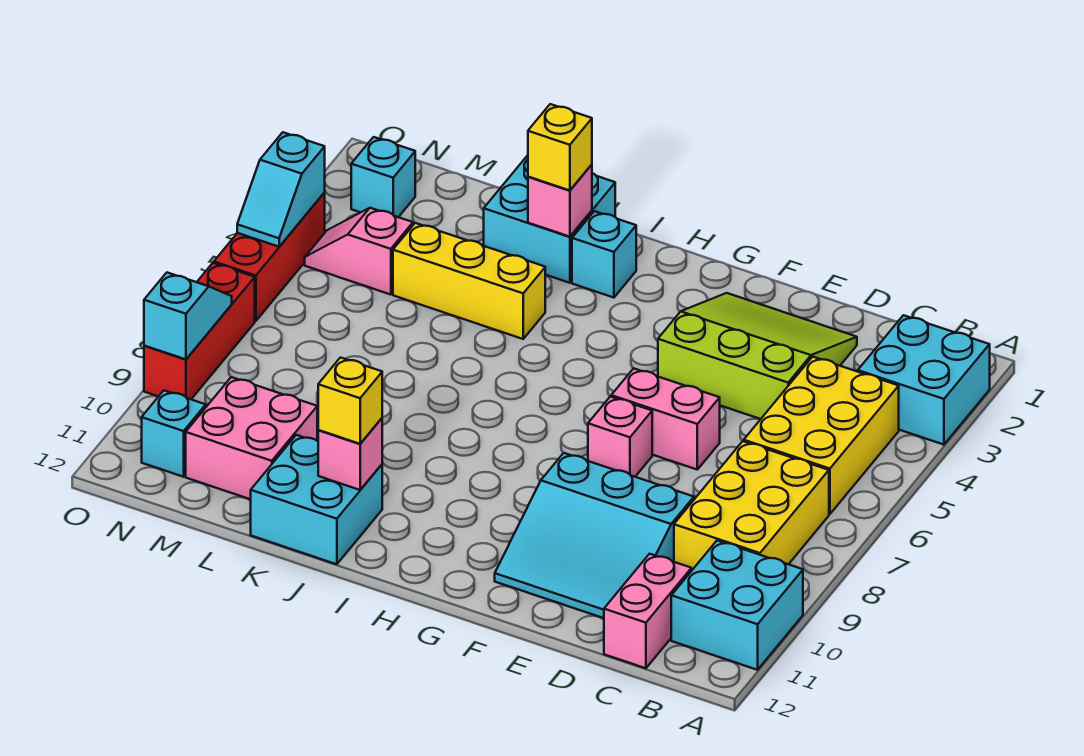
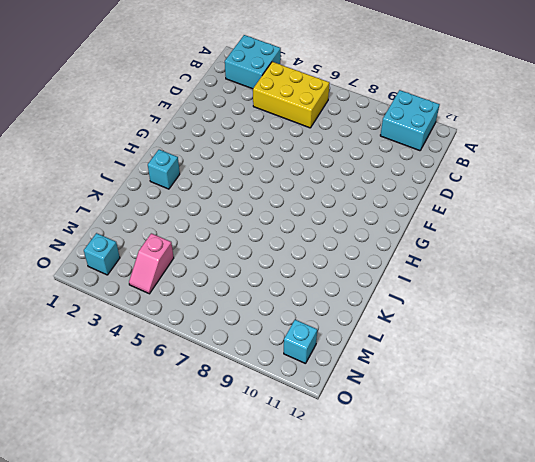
none -> yellow brick B7:C9 level 1
none -> pink brick C11:C12 level 1
none -> lime slope D2:F4 level 1 top 4

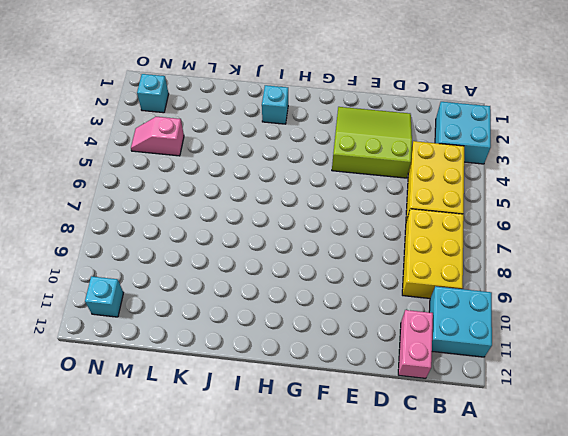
none -> cyan slope D9:F11 level 1 top 9
none -> pink brick E6:F6 level 1
none -> pink brick F7 level 1

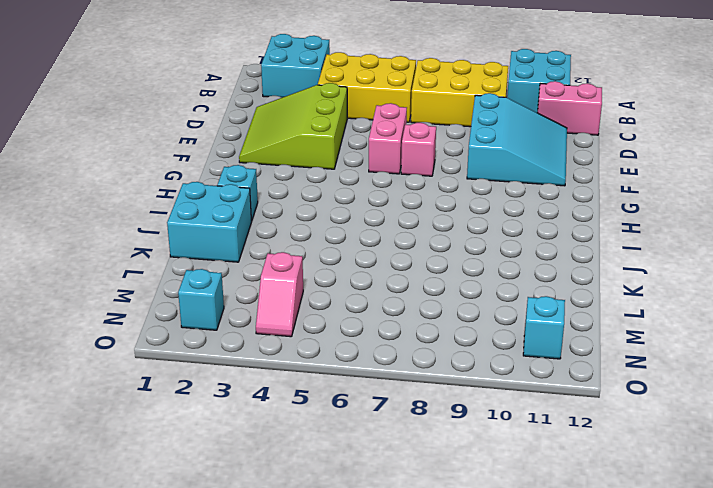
none -> yellow brick J4:L4 level 1
none -> cyan brick J11:K12 level 1
none -> pink brick L10:M11 level 1

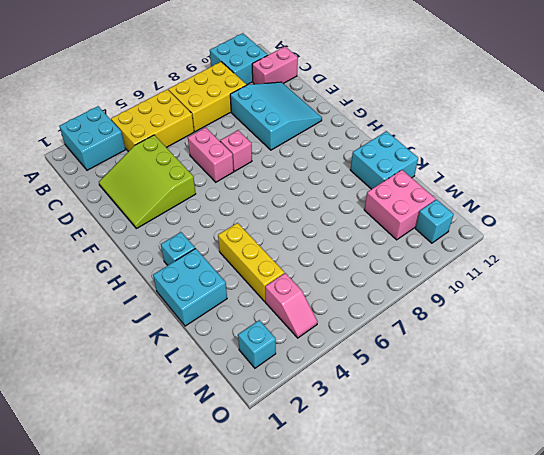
none -> red brick O4:O6 level 1
none -> red brick O7:O9 level 1
none -> pink brick J2 level 2

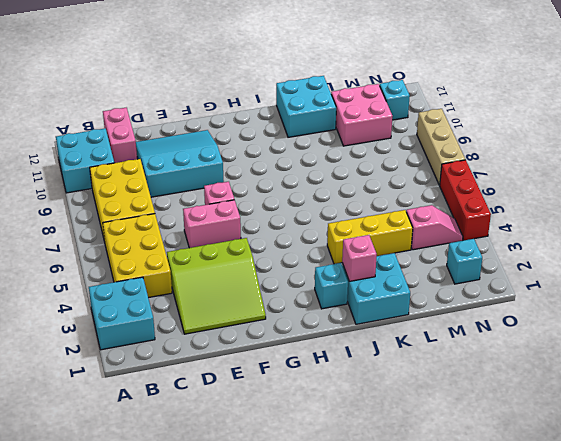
tan brick O7:O9 level 1 -> red brick O7:O9 level 1
none -> pink brick J11 level 2
none -> cyan slope O4:O5 level 2 top 4
none -> cyan slope O8:O9 level 2 top 9

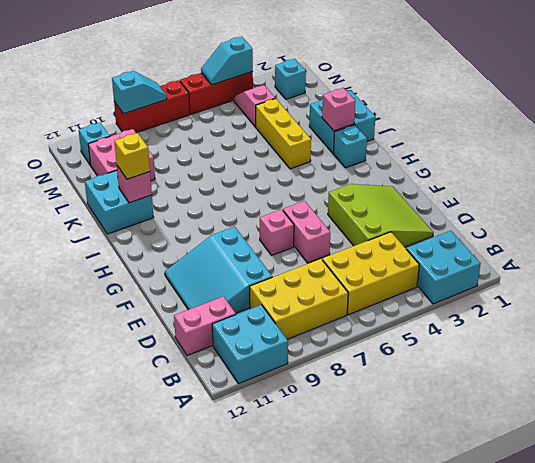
none -> yellow brick J2 level 3

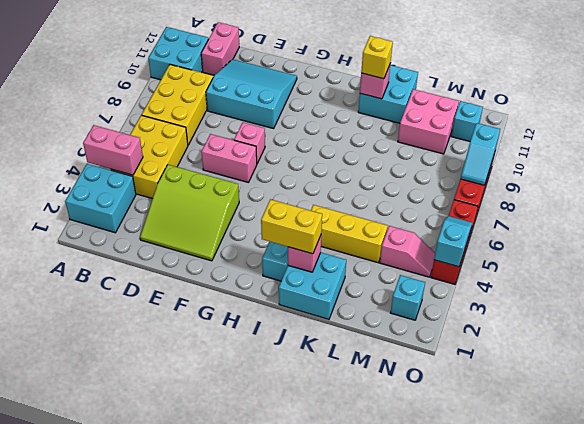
pink brick A4:B4 level 2 -> none
yellow brick I2:J2 level 3 -> yellow brick J2 level 3

